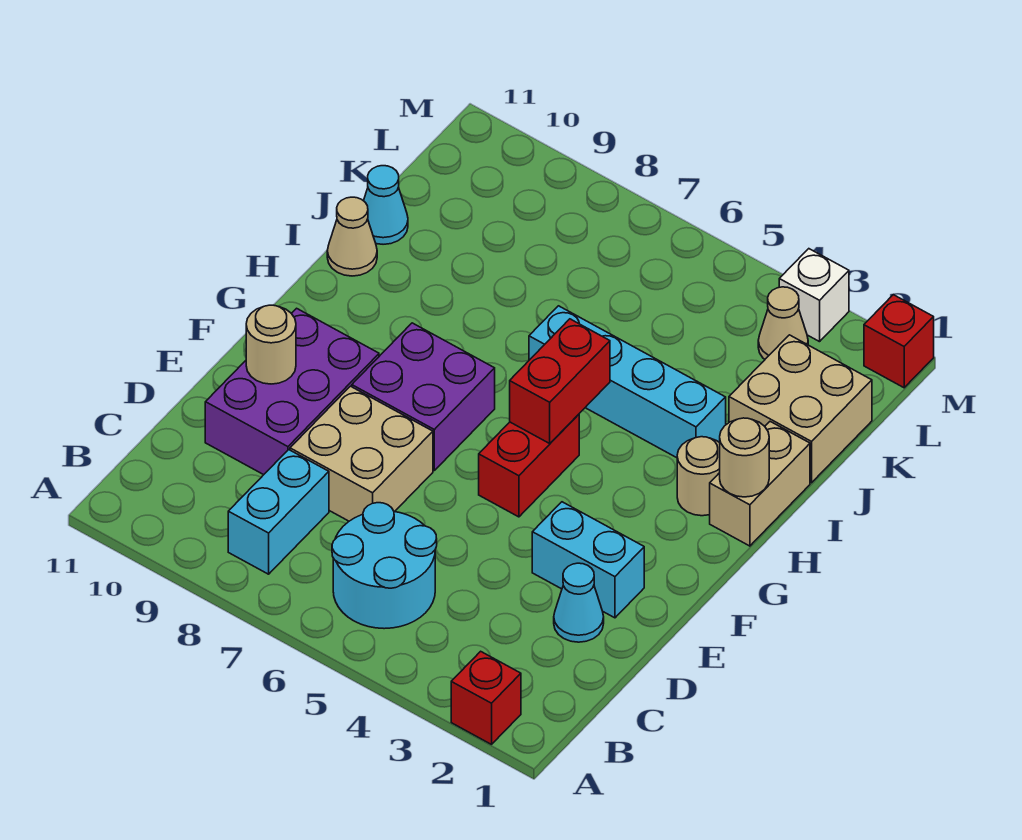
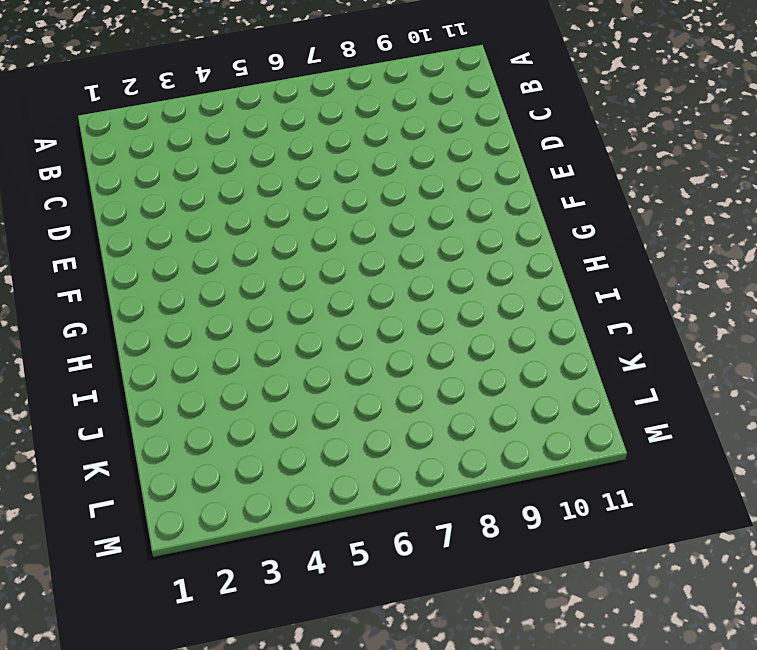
none -> red brick A2 level 1
none -> cyan round brick B5:C6 level 1
none -> cyan brick B8:C8 level 1

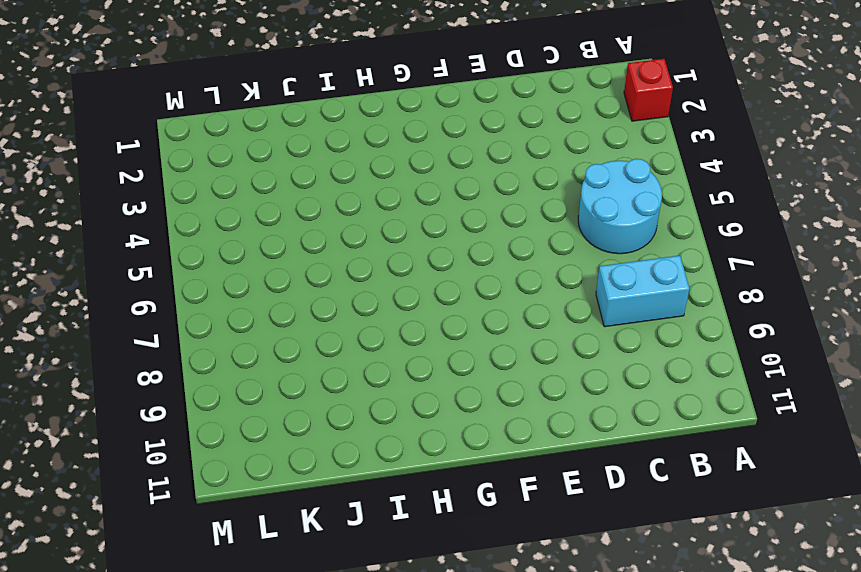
none -> cyan cone D2 level 1
none -> tan brick D7:E8 level 1
none -> purple brick D9:F10 level 1

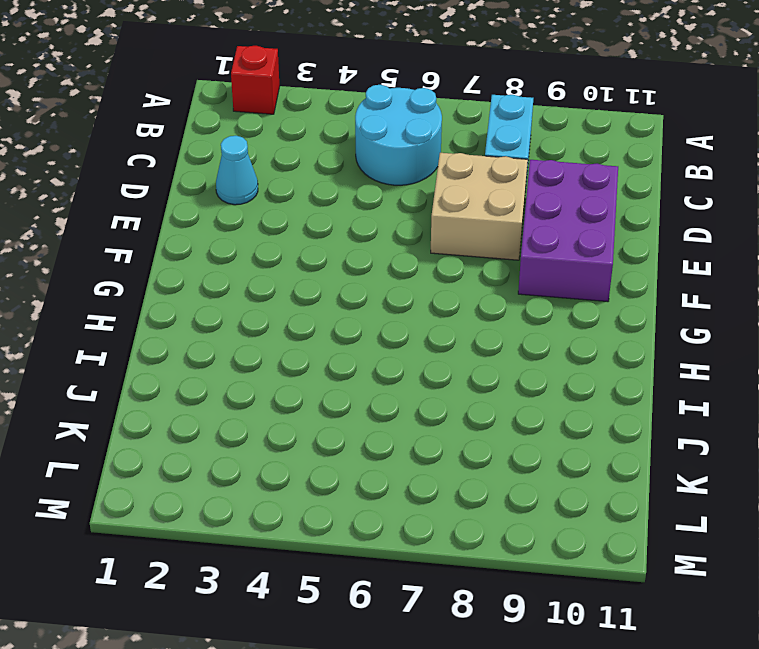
none -> cyan brick E2:E3 level 1
none -> red brick F5:G5 level 1
none -> purple brick F7:G8 level 1

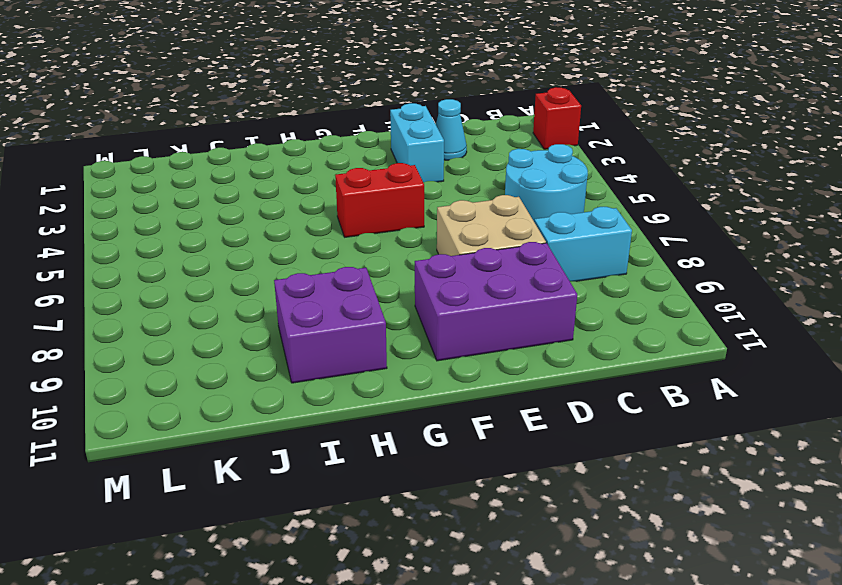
purple brick H9:I10 level 1 -> purple brick F7:G8 level 1
none -> tan brick H1:I1 level 1
none -> tan round brick H2 level 1
none -> cyan brick I3:I6 level 1

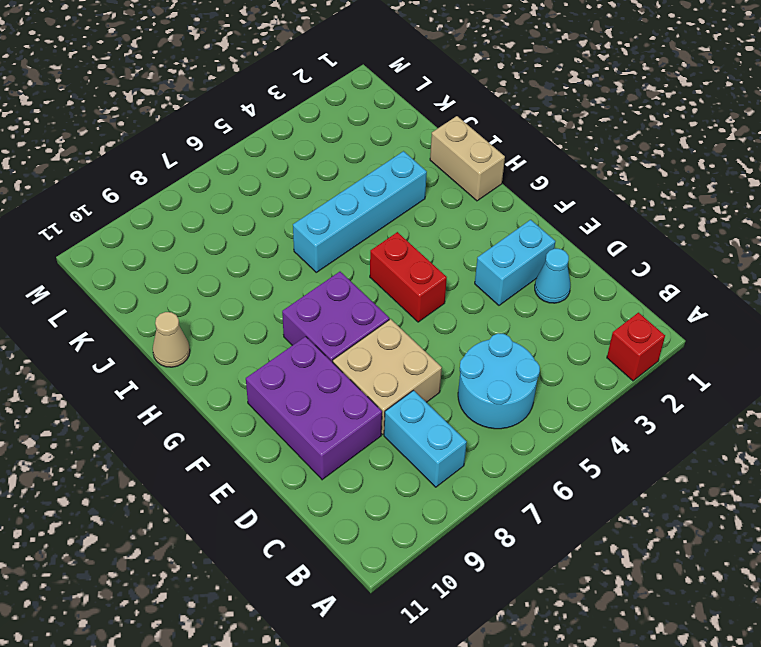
none -> tan round brick H2 level 1
none -> tan brick J1:K2 level 1
none -> cyan cone J11 level 1

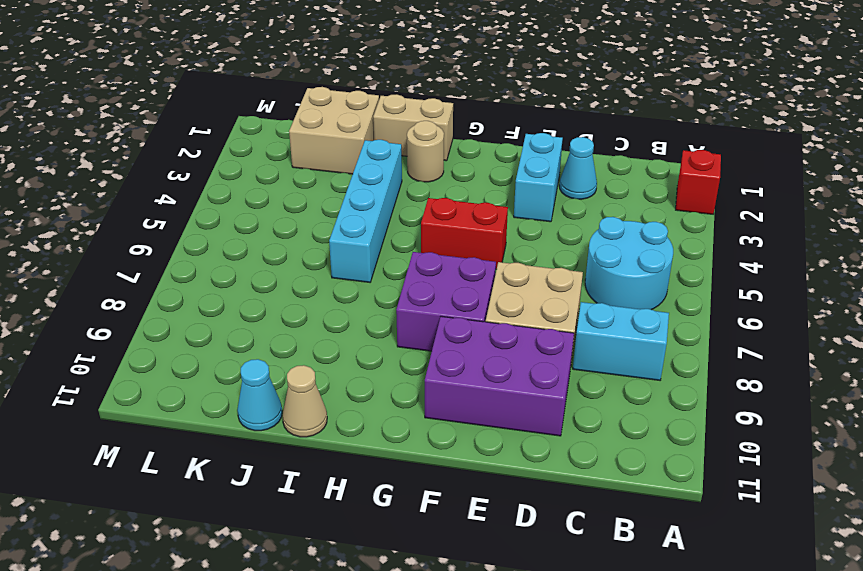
none -> tan cone L3 level 1
none -> red brick M1 level 1
none -> white brick M3 level 1

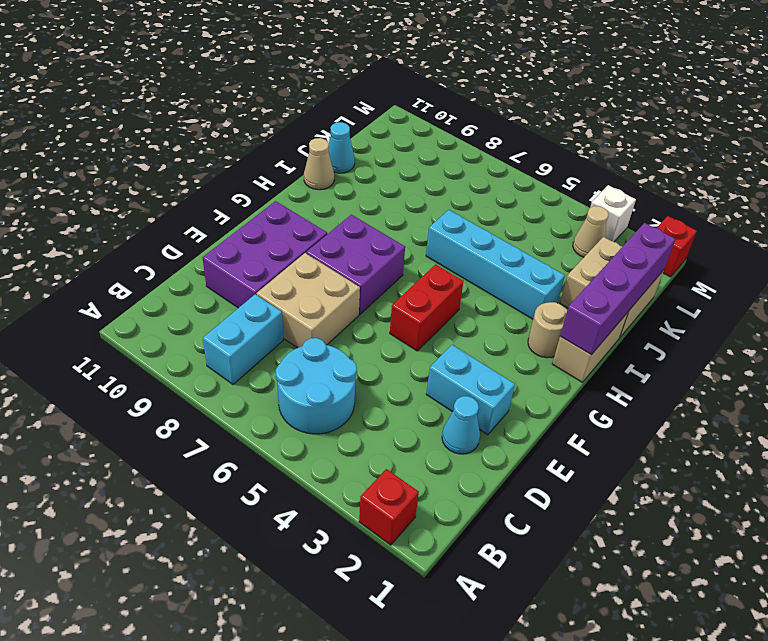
purple brick H1:K1 level 2 -> tan round brick H1 level 2
none -> tan round brick E10 level 2
none -> red brick G5:H5 level 2

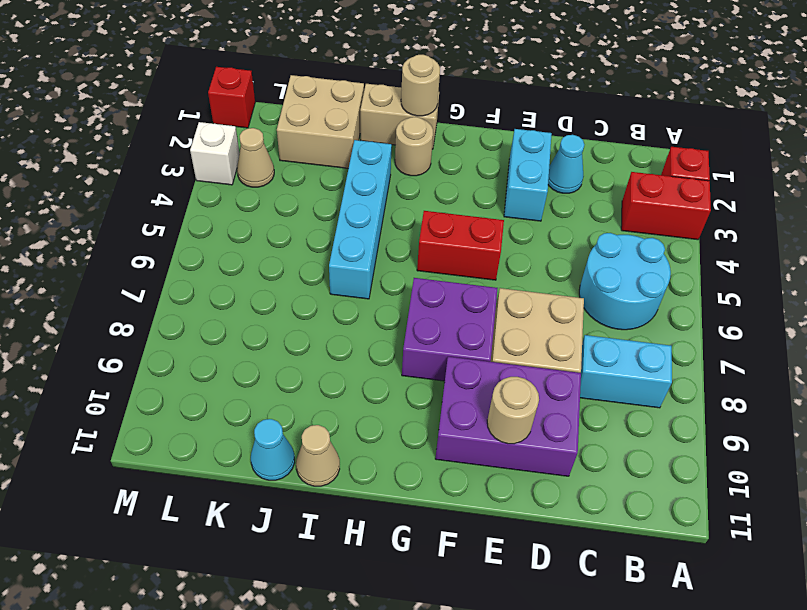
red brick A3:B3 level 1 -> red brick G5:H5 level 2

